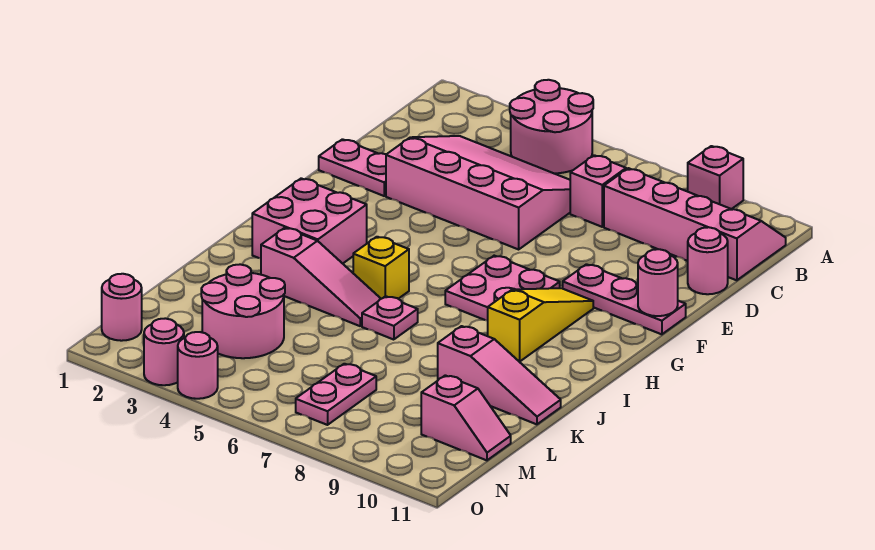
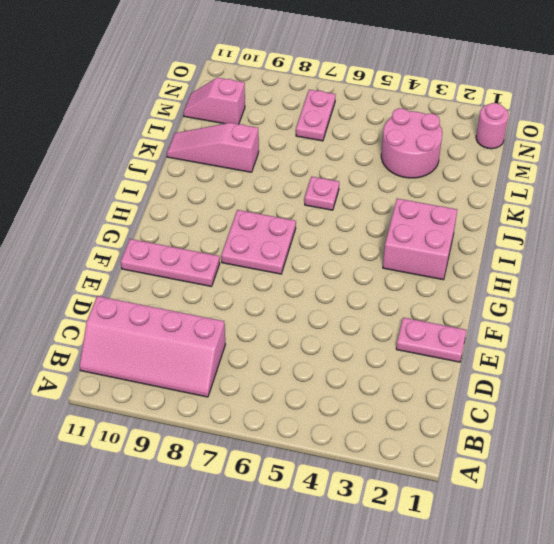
none -> pink round brick A4:B5 level 1
none -> pink brick A9 level 1
none -> pink slope C3:E6 level 1 top E

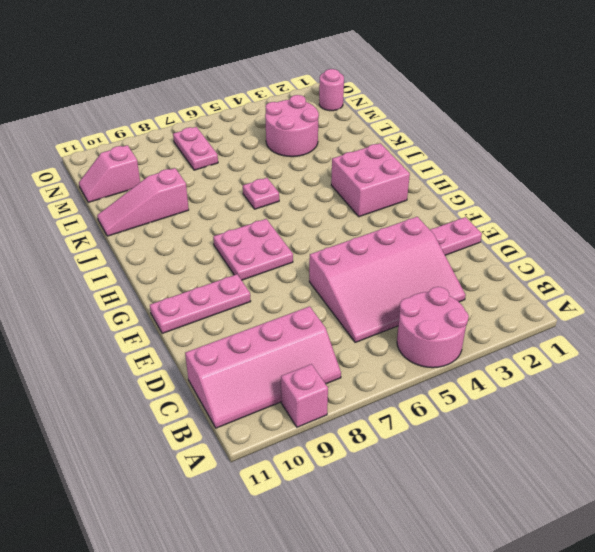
none -> pink brick C7 level 1
none -> pink round brick D11 level 1
none -> yellow slope G9:I9 level 1 top I

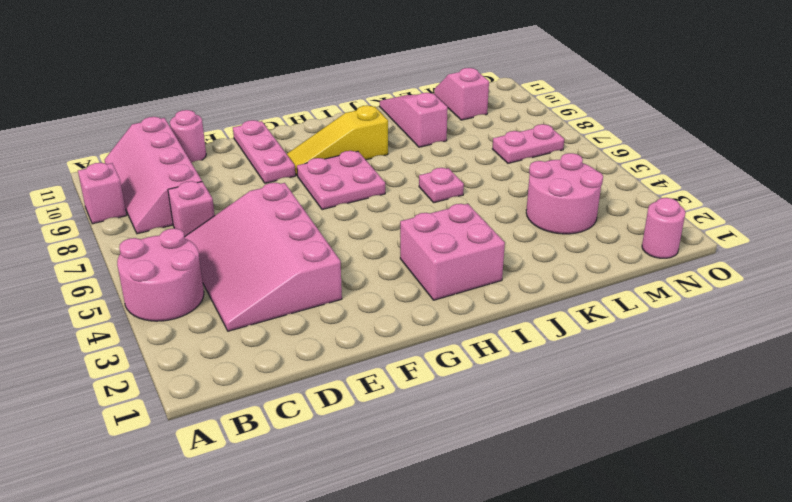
none -> pink plate E1:E2 level 1
none -> yellow brick I5 level 1
none -> pink slope J3:J5 level 1 top 3

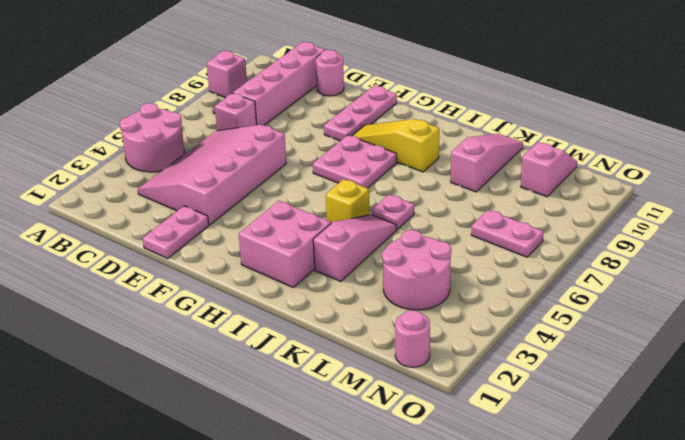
none -> pink round brick O3 level 1
none -> pink round brick O4 level 1
none -> pink round brick F11 level 2

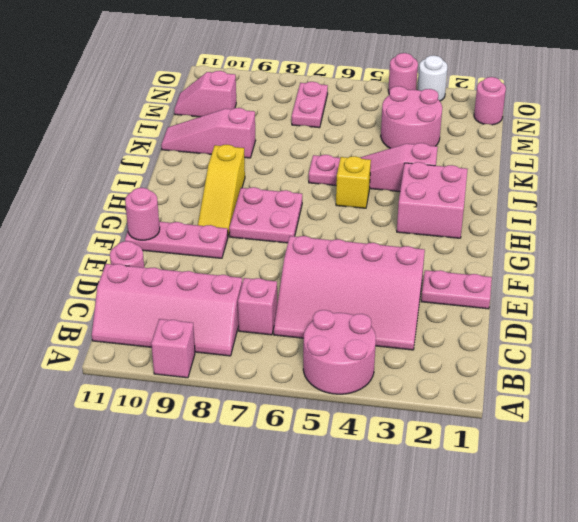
white round brick O3 level 1 -> pink round brick O3 level 1

